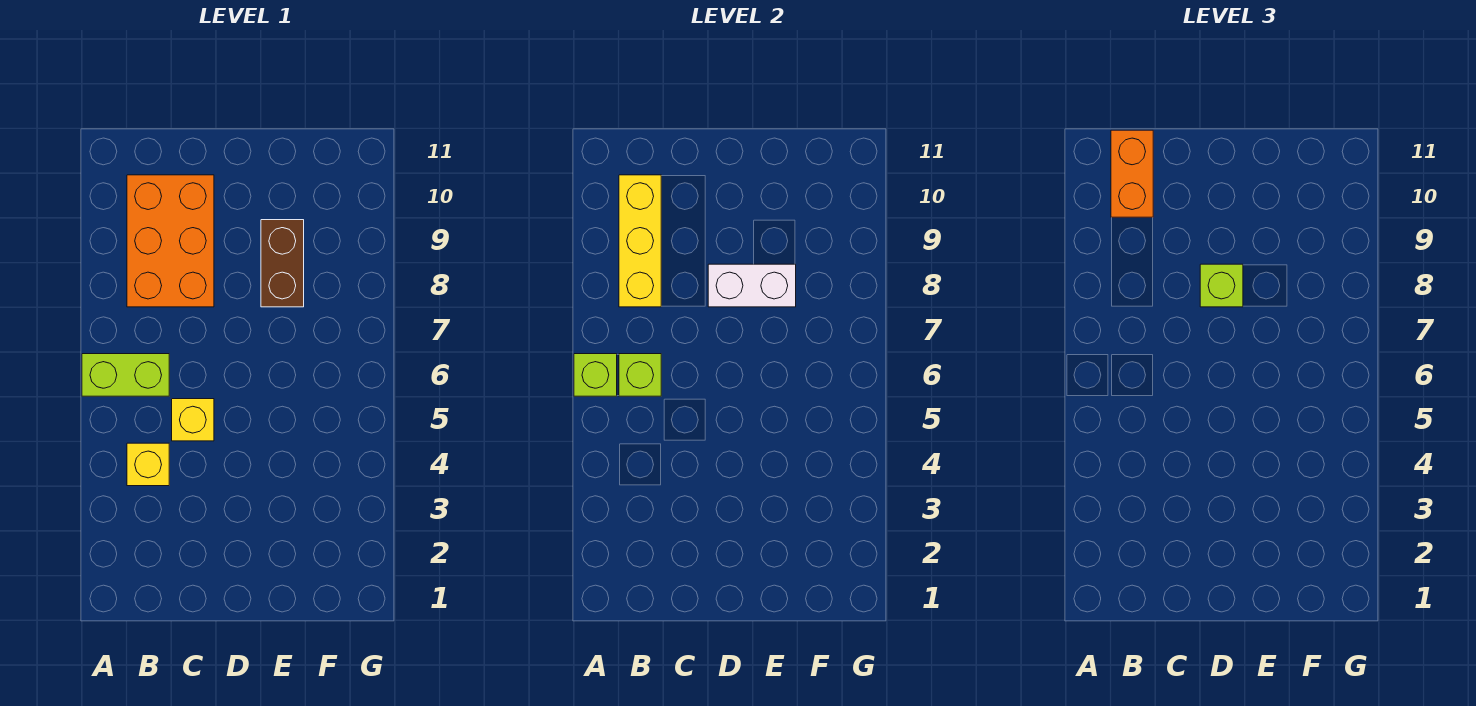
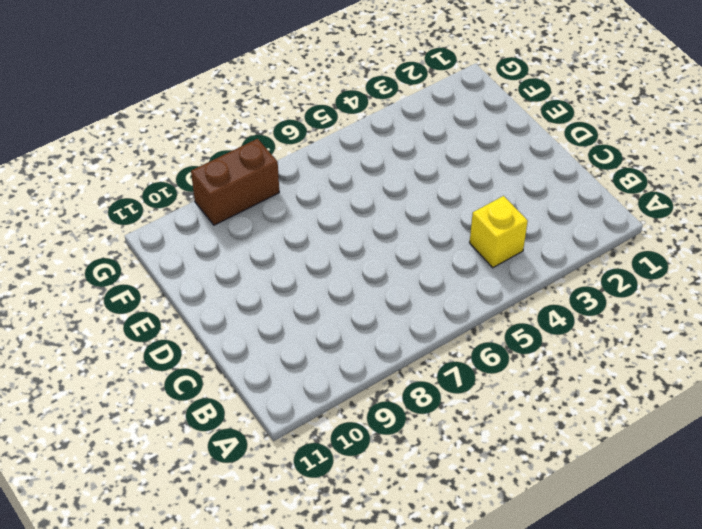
brown brick G8:G9 level 1 -> brown brick E8:E9 level 1
none -> lime brick A6:B6 level 1
none -> orange brick B8:C10 level 1

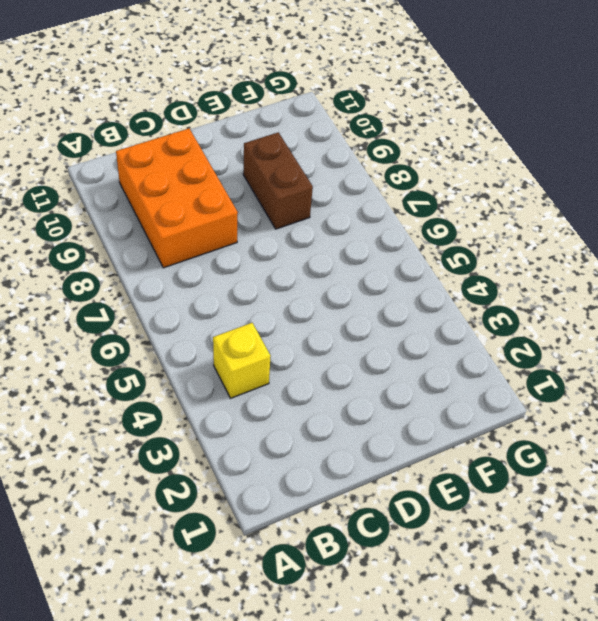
none -> lime brick A6:B6 level 1
none -> yellow brick C5 level 1

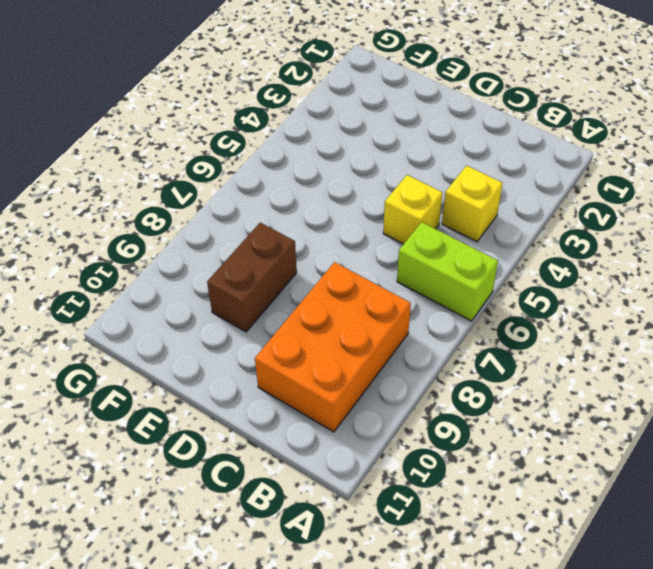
none -> lime brick A6 level 2
none -> lime brick B6 level 2

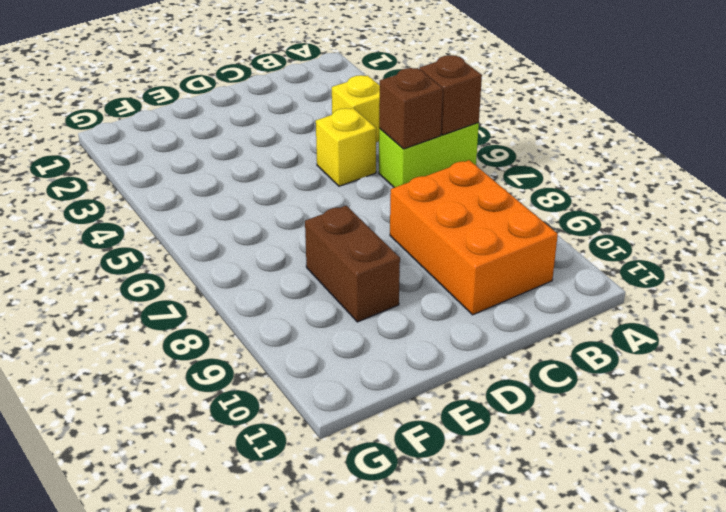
brown brick A6 level 2 -> lime brick A6 level 2
brown brick B6 level 2 -> lime brick B6 level 2
none -> yellow brick B8:B10 level 2
none -> white brick D8:E8 level 2

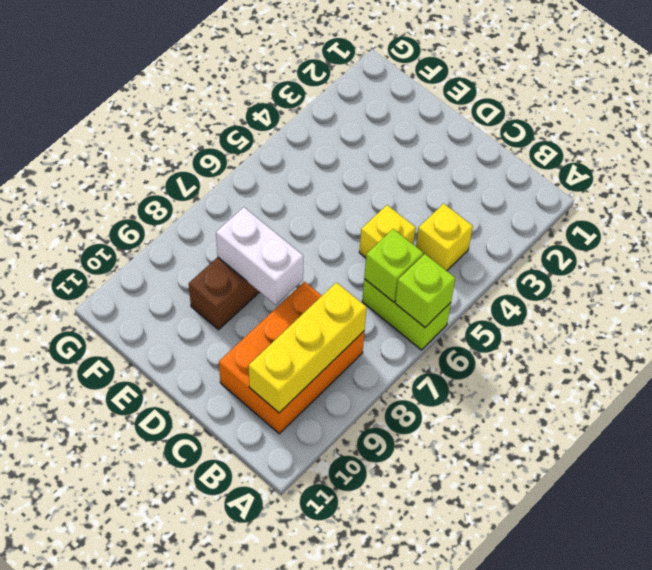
none -> orange brick B10:B11 level 3
none -> lime brick D8 level 3

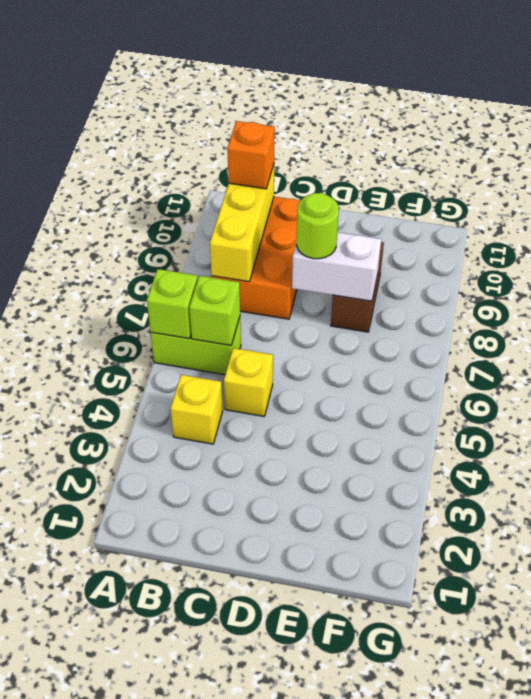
orange brick B10 level 3 -> orange brick B10:B11 level 3
lime round brick D8 level 3 -> lime brick D8 level 3

